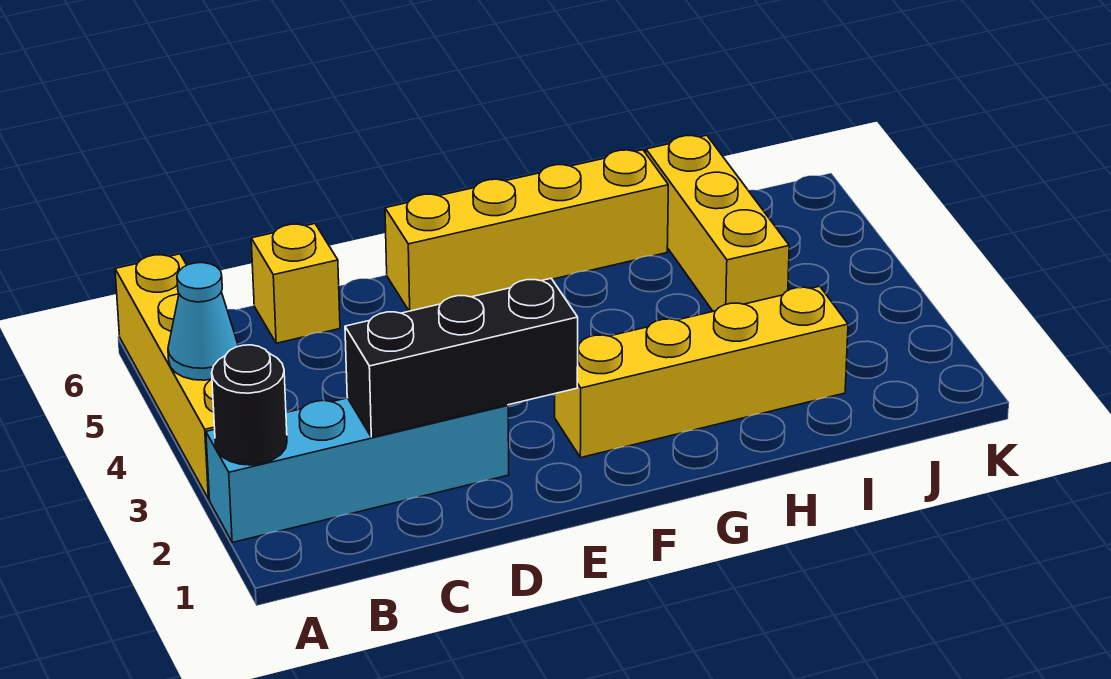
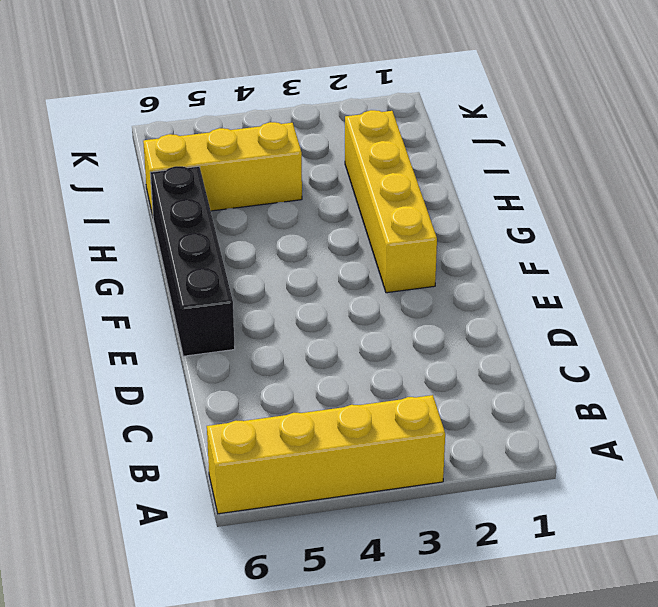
black brick E6:H6 level 1 -> yellow brick E6:H6 level 1
none -> cyan brick A2:D2 level 1
none -> yellow brick C6 level 1

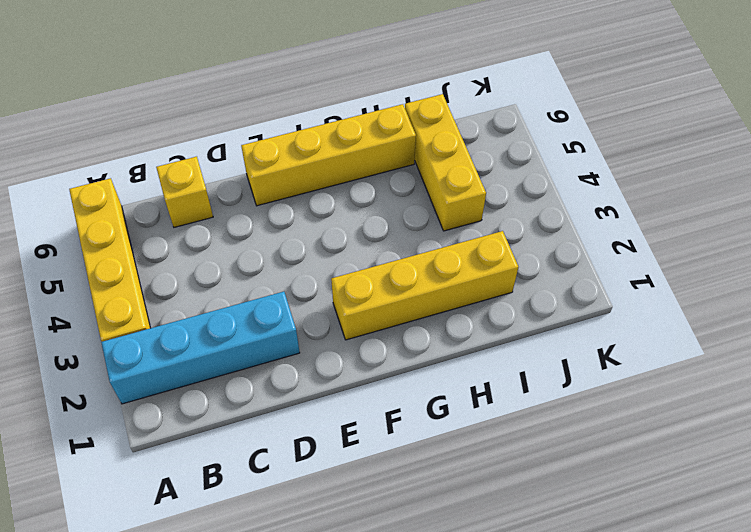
none -> black round brick A2 level 2
none -> cyan cone A4 level 2

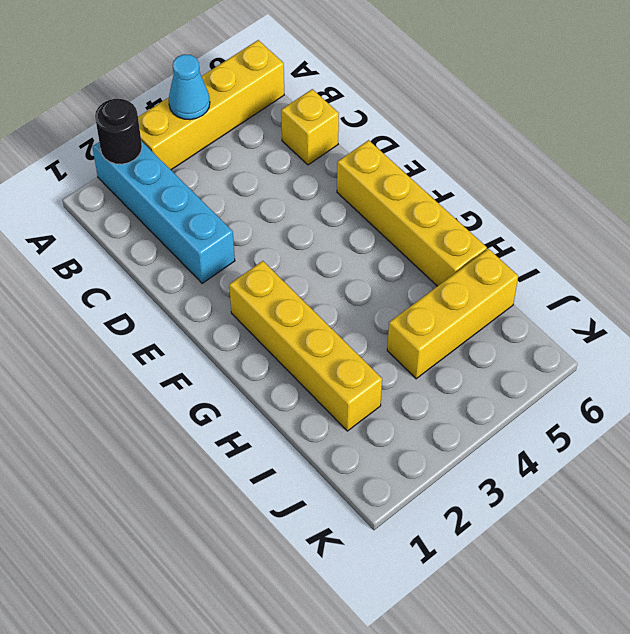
none -> black brick C2:E2 level 2

